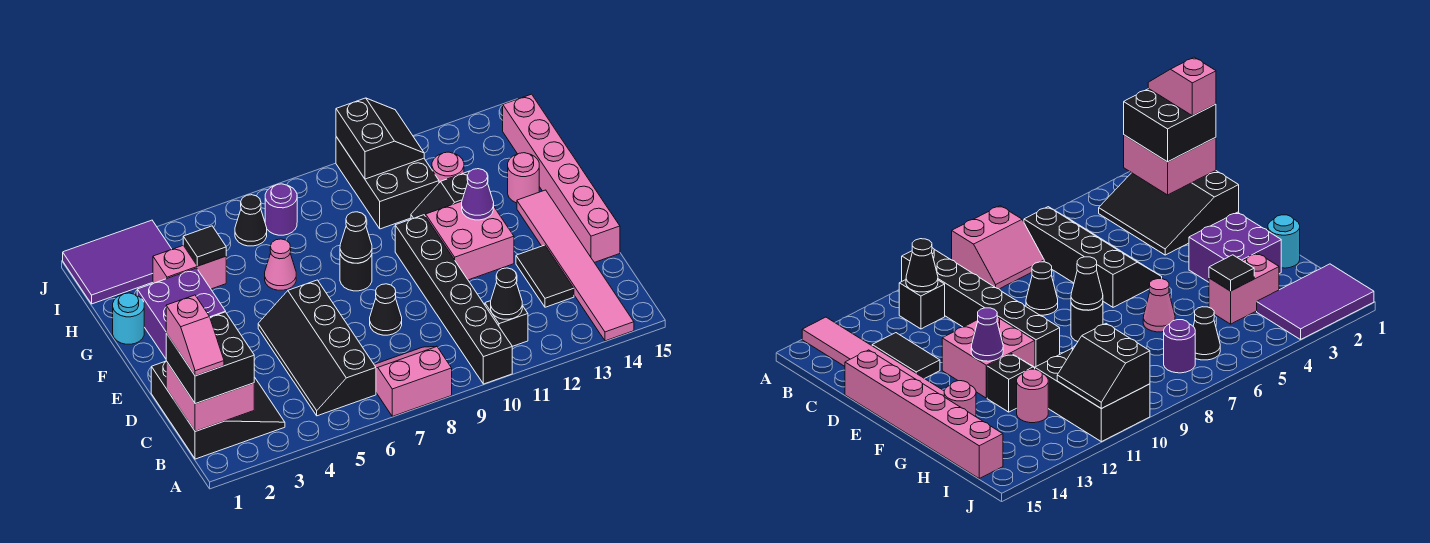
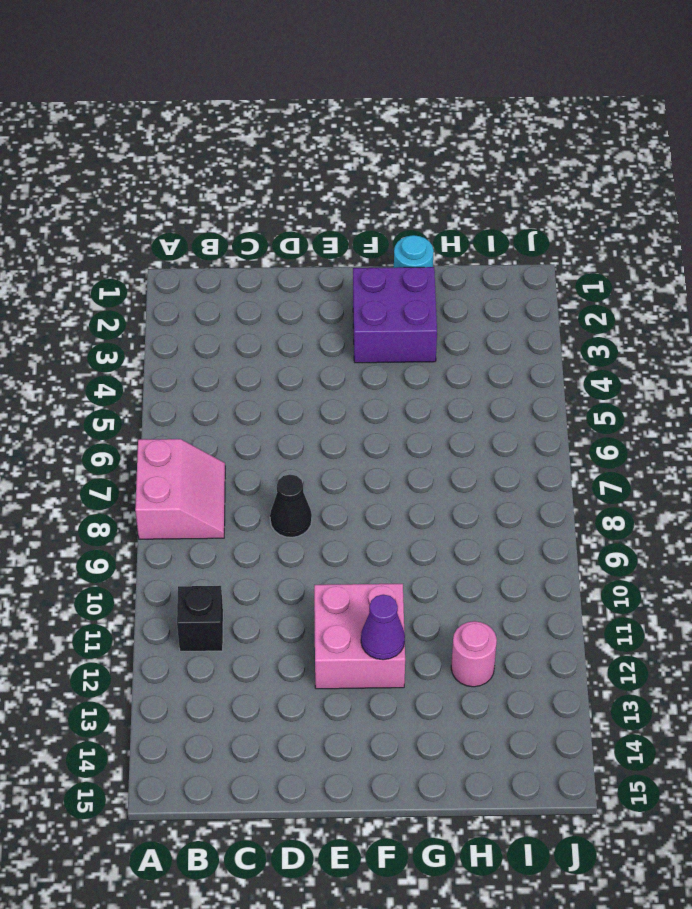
none -> black brick A10:F10 level 1
none -> pink tile A14:F14 level 1
none -> black slope B1:D3 level 1 top 1
none -> black slope B5:E6 level 1 top 6

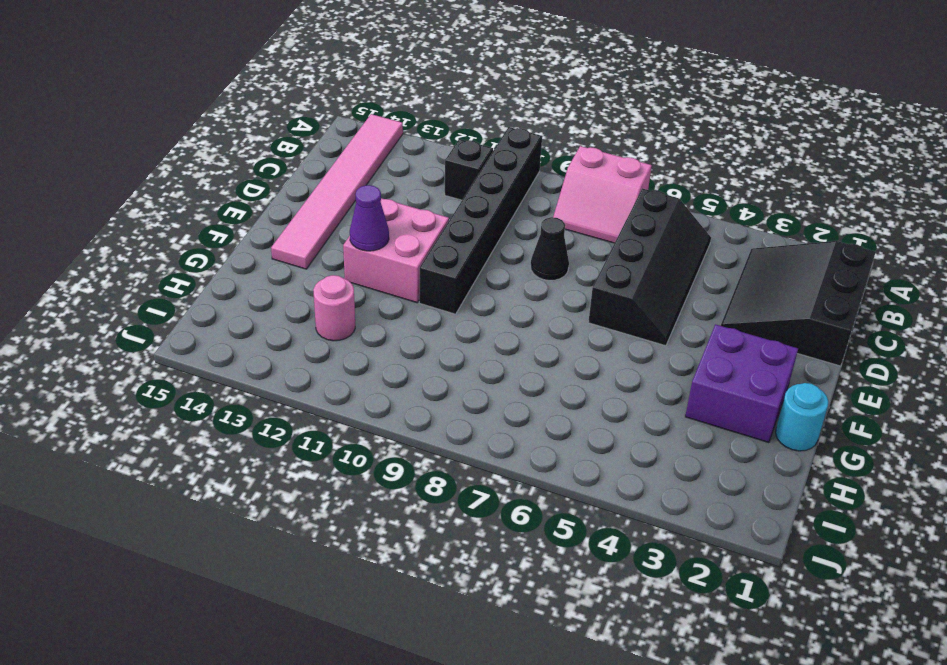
none -> black tile C13:D13 level 1
none -> pink brick D15:I15 level 1
none -> black round brick F8 level 1
none -> pink cone G6 level 1

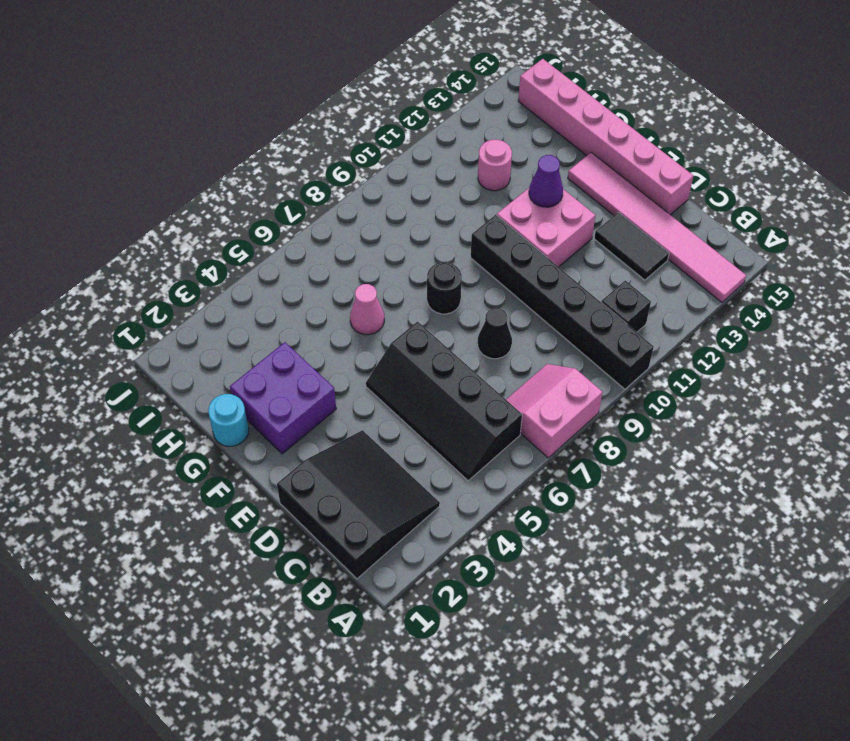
none -> black slope G11:G12 level 1 top 12
none -> pink round brick G14 level 1
none -> pink brick H3:H4 level 1
none -> black brick H10:J11 level 1

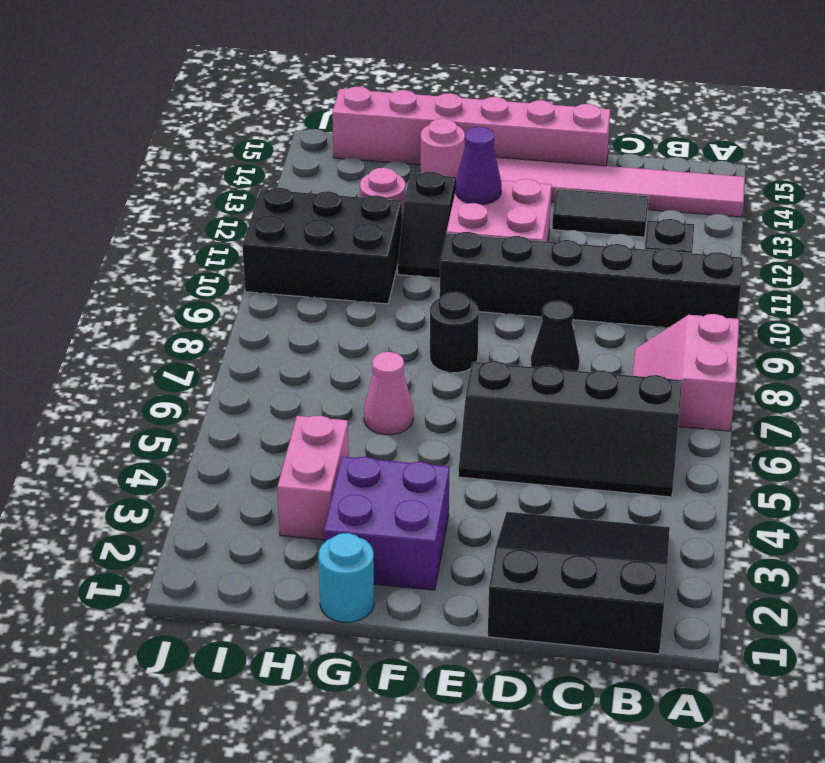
none -> purple tile I1:J3 level 1
none -> black cone I6 level 1
none -> purple round brick I7 level 1
none -> pink brick B1:C2 level 2

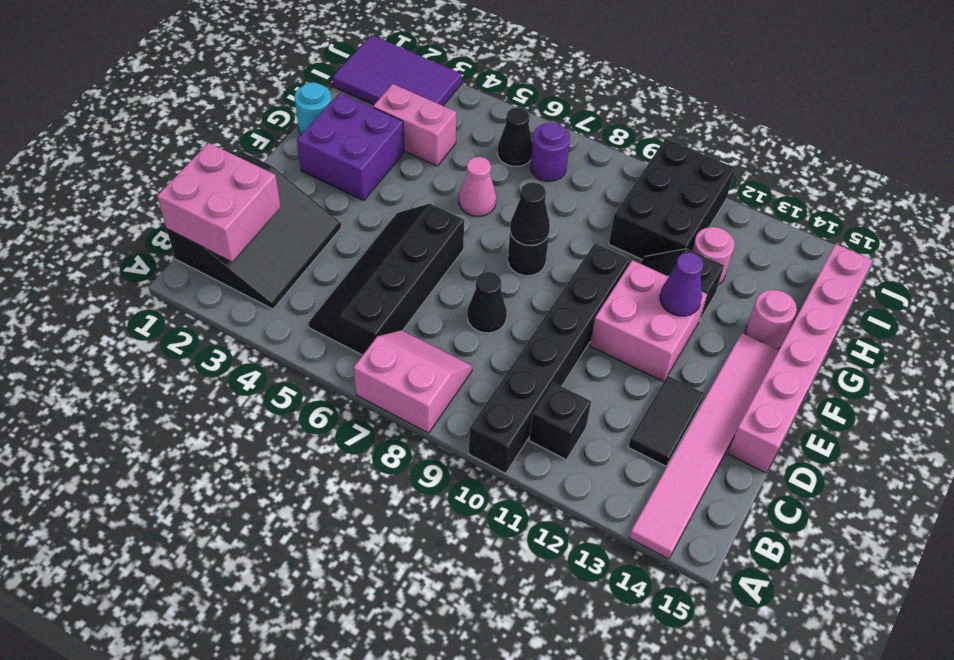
none -> black cone B11 level 2
none -> black tile H4 level 2
none -> black slope I10:J11 level 2 top 10
none -> black brick B1:C2 level 3

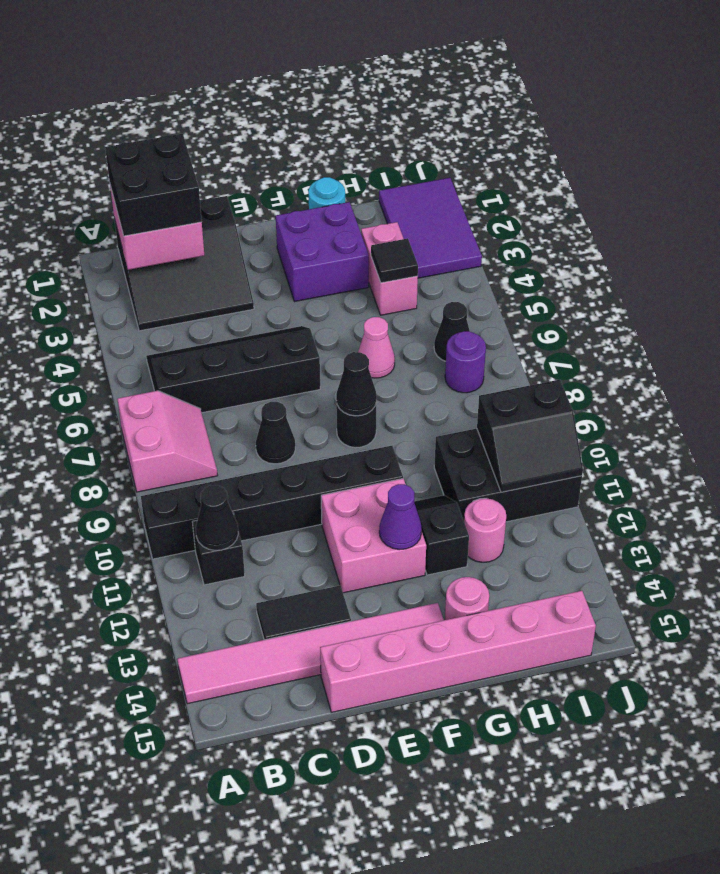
none -> pink slope B1:C1 level 4 top C

